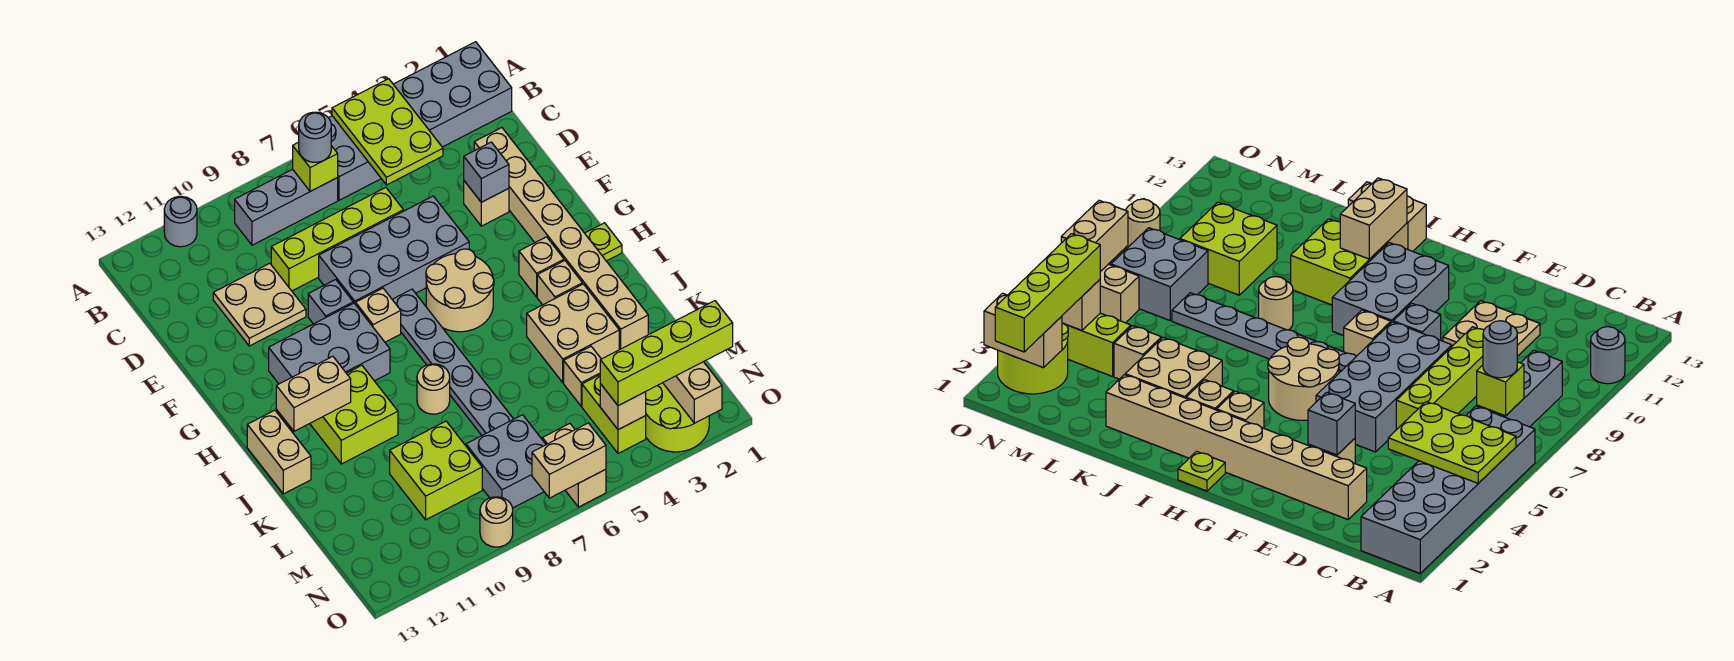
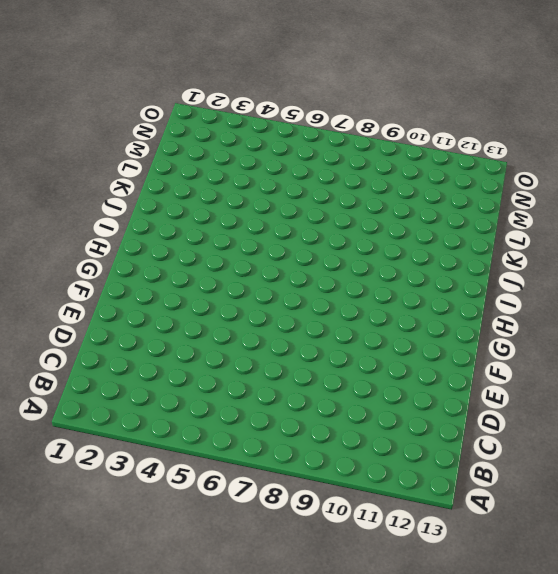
none -> grey brick A1:B6 level 1
none -> grey round brick A11 level 1
none -> grey brick B7:B9 level 1
none -> tan brick D2:K2 level 1

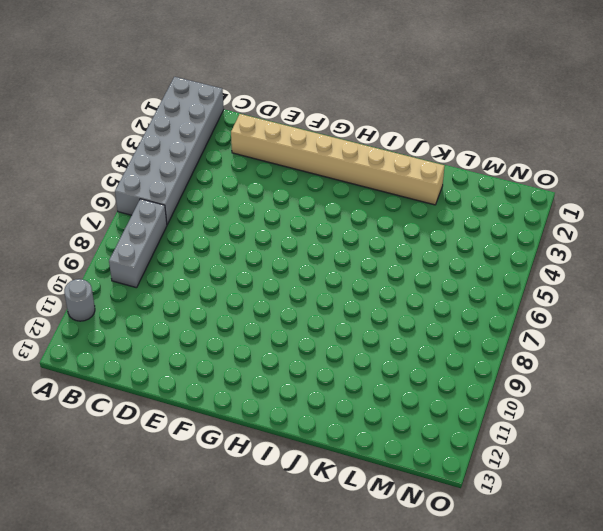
none -> lime brick D6:D9 level 1
none -> tan plate D10:E11 level 1
none -> tan brick E3 level 1
none -> grey brick E5:F8 level 1

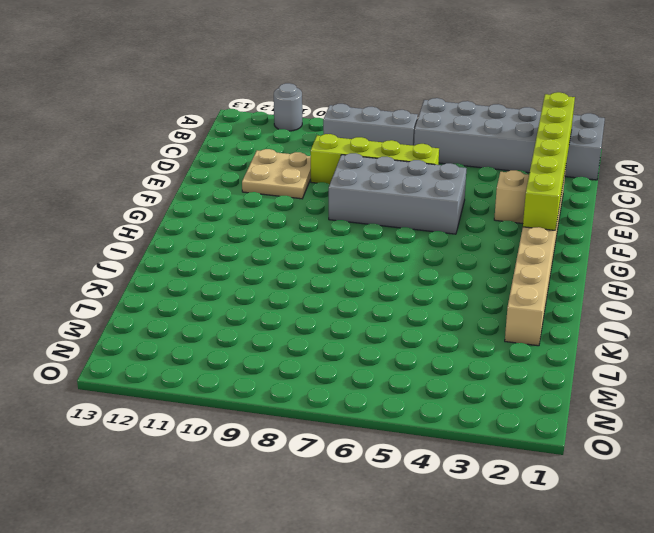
lime brick B2:G2 level 2 -> none
none -> grey brick F9 level 1
none -> tan round brick G5:H6 level 1
none -> grey plate G7:L7 level 1
none -> tan brick G8 level 1

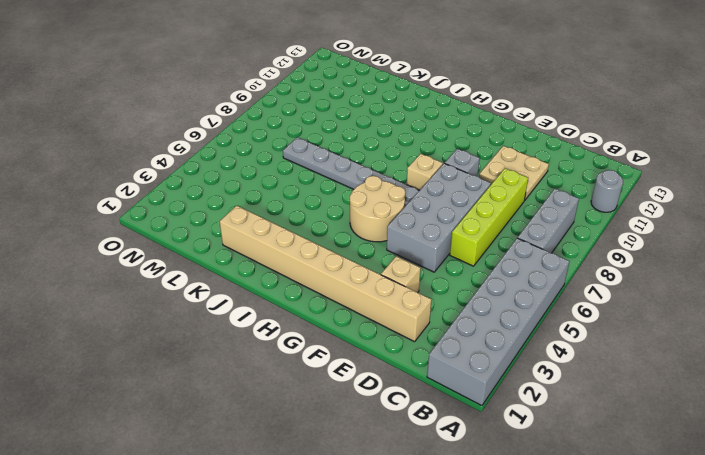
none -> grey brick G9:H11 level 1
none -> lime plate H1 level 1
none -> tan brick H3 level 1
none -> tan brick I3 level 1

